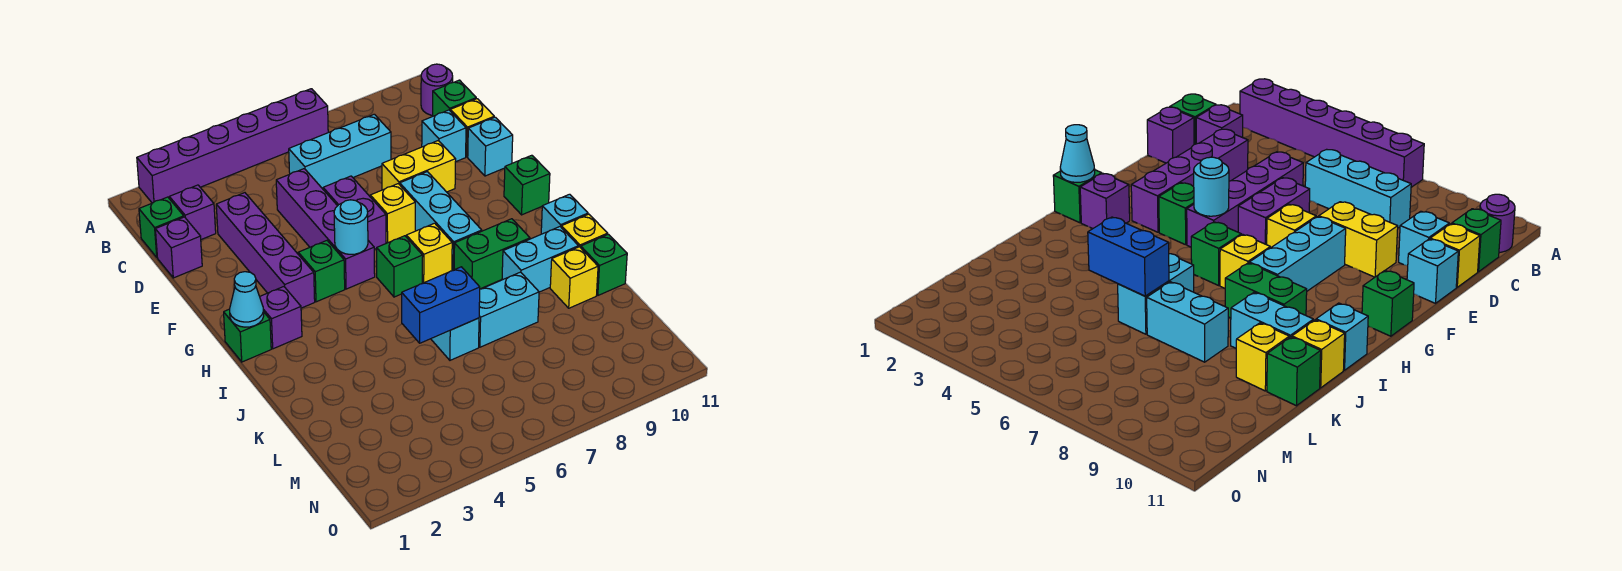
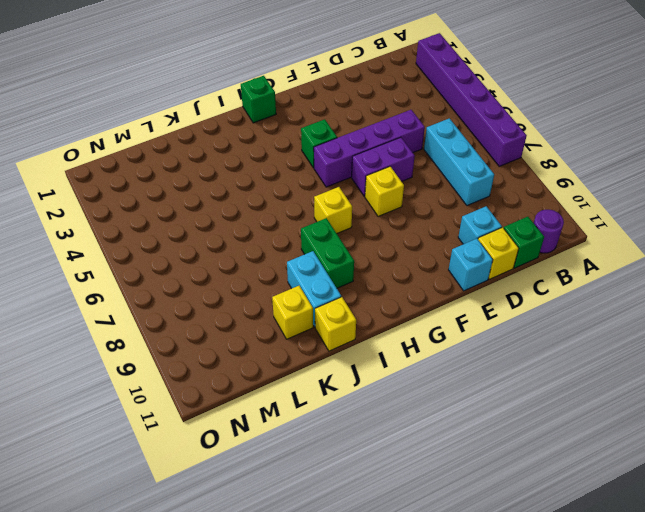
none -> green brick C1 level 1
none -> purple brick C2 level 1
none -> purple brick D1 level 1
none -> purple brick D3:G3 level 1

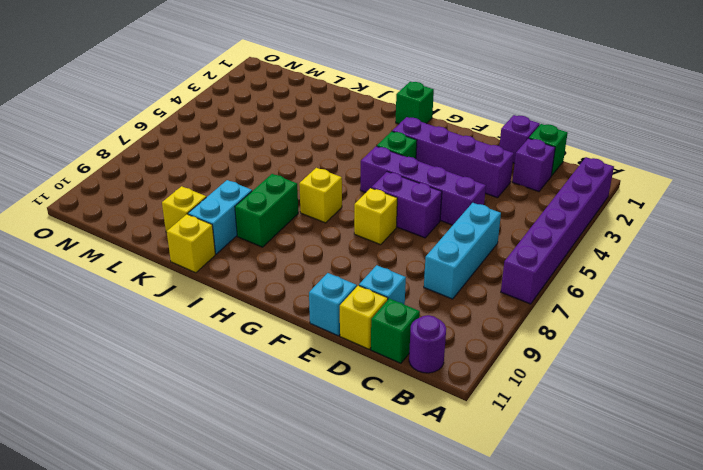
none -> yellow brick E8:E9 level 1
none -> cyan brick F8:H8 level 1
none -> green brick G11 level 1
none -> purple brick H2 level 1

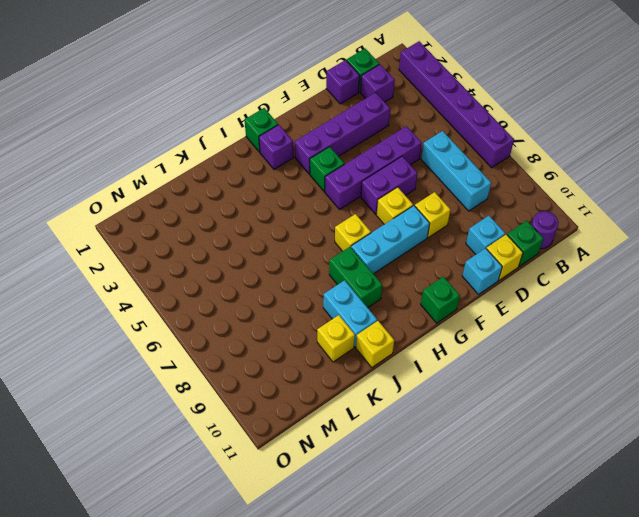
yellow brick E8 level 1 -> yellow brick E8:E9 level 1
none -> green brick H6 level 1
none -> cyan brick I11 level 1
none -> cyan brick J6:K6 level 1
none -> cyan brick K7:K8 level 1

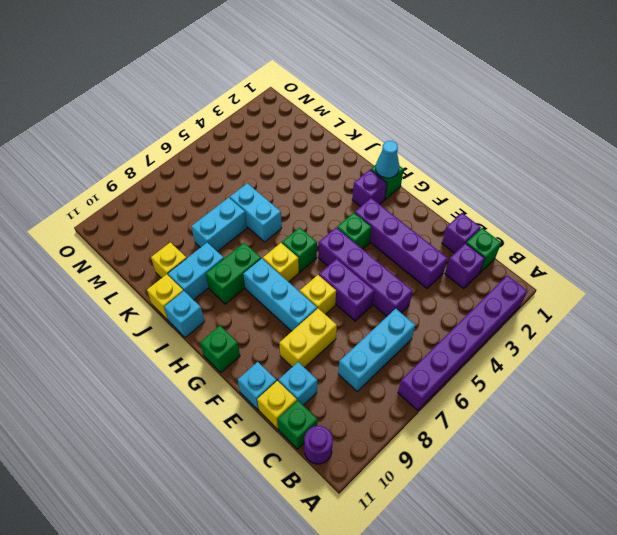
none -> green brick K11 level 1
none -> cyan round brick G5 level 2
none -> blue brick K5:K6 level 2

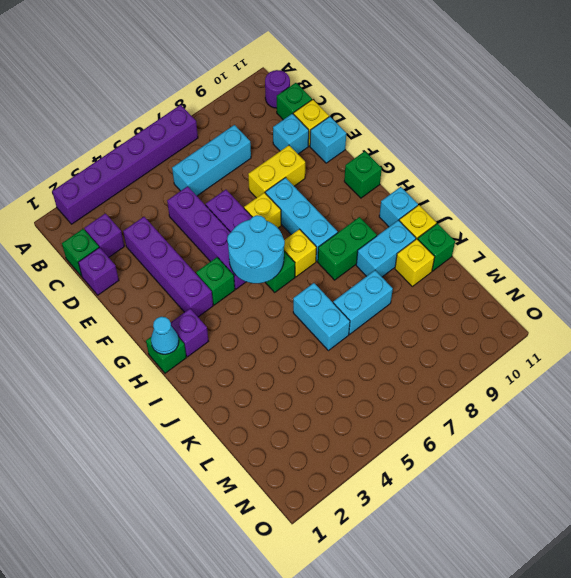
cyan round brick G5:H6 level 2 -> cyan round brick G5 level 2
none -> blue brick K5:K6 level 2

